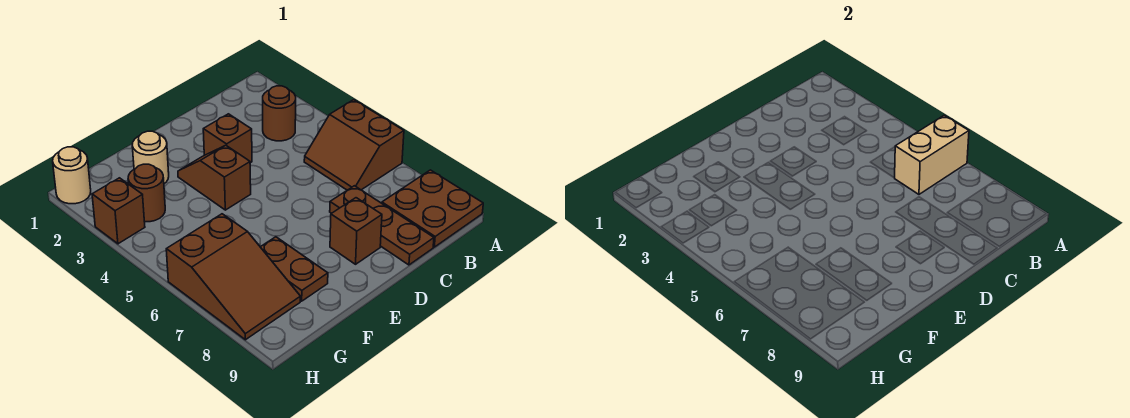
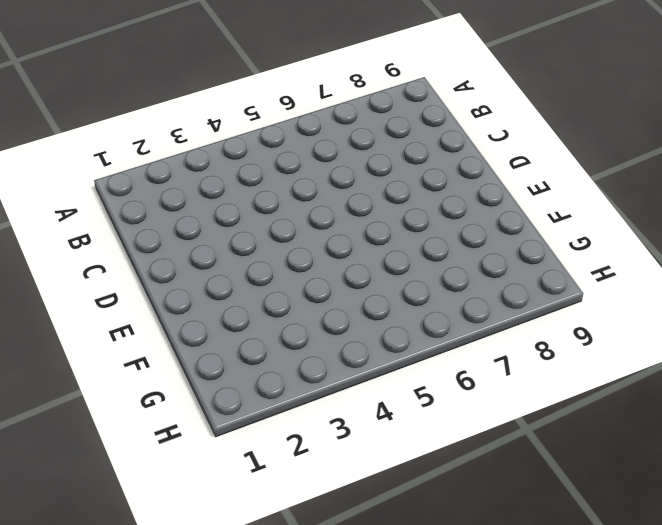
none -> brown slope A5:B6 level 1 top A
none -> brown plate A8:B9 level 1
none -> brown round brick B3 level 1

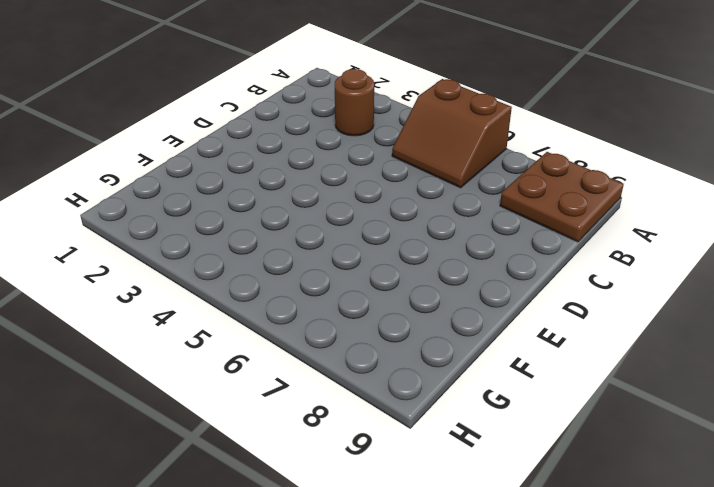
none -> brown plate C7:C9 level 1
none -> brown brick D3 level 1
none -> brown brick D8 level 1

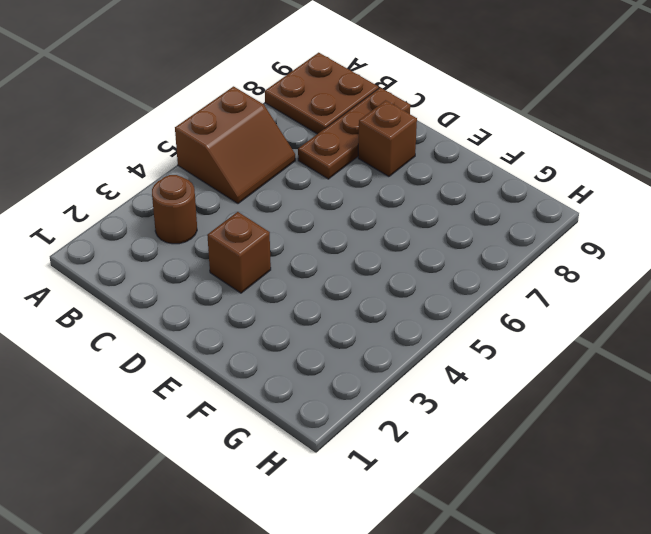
none -> brown slope E3:E4 level 1 top 4
none -> tan round brick F2 level 1
none -> brown plate F7:F8 level 1

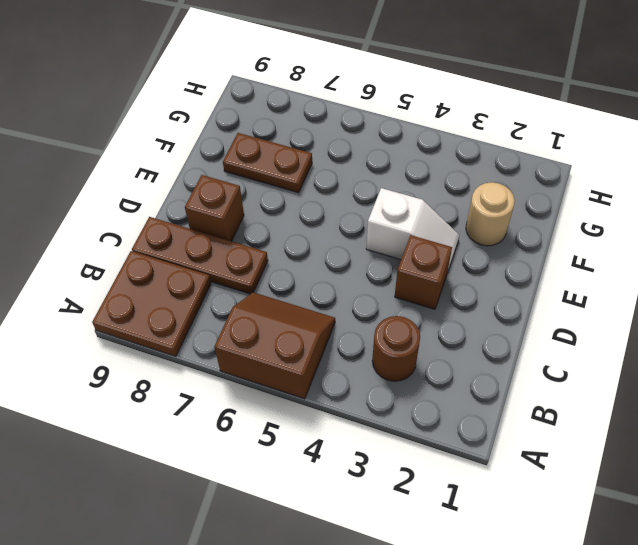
white slope E3:E4 level 1 top 4 -> brown slope E3:E4 level 1 top 4
none -> brown round brick G3 level 1
none -> brown slope G6:H8 level 1 top 6
none -> tan round brick H1 level 1

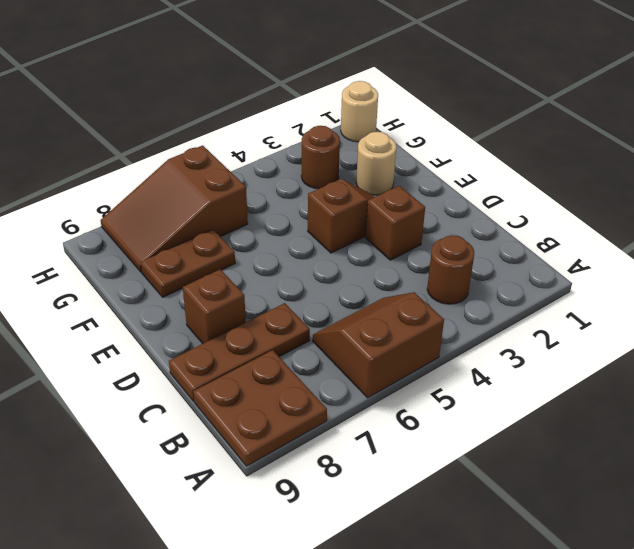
none -> brown brick H3 level 1
none -> tan brick A6:B6 level 2

